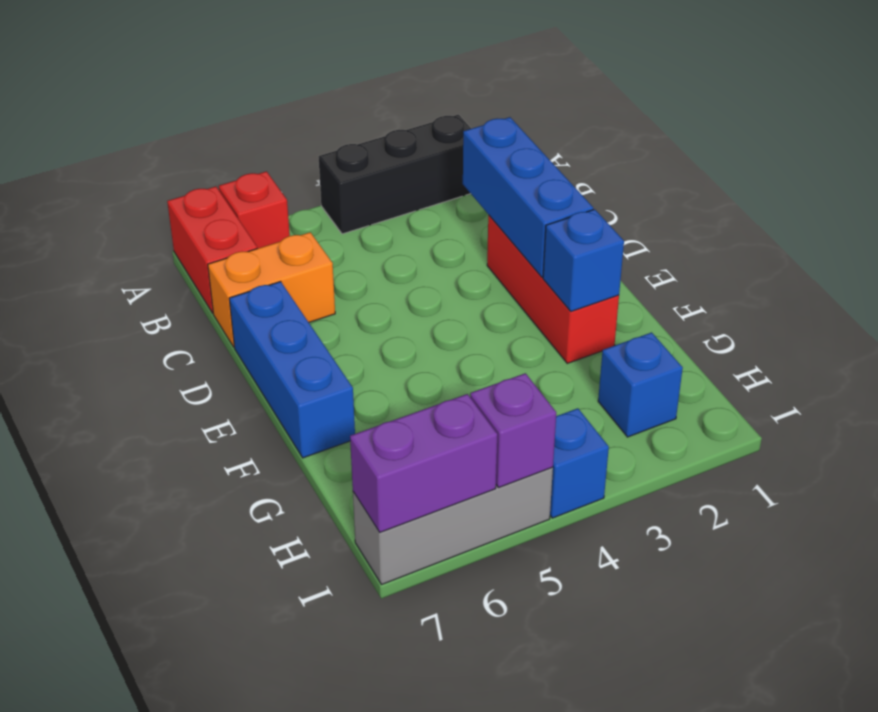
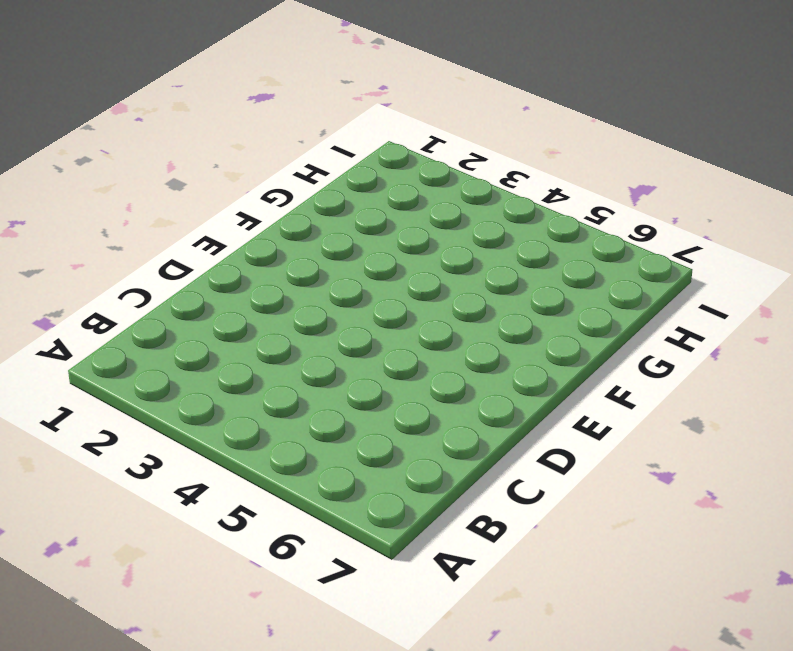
none -> black brick A2:A4 level 1
none -> red brick A6 level 1
none -> red brick A7:B7 level 1

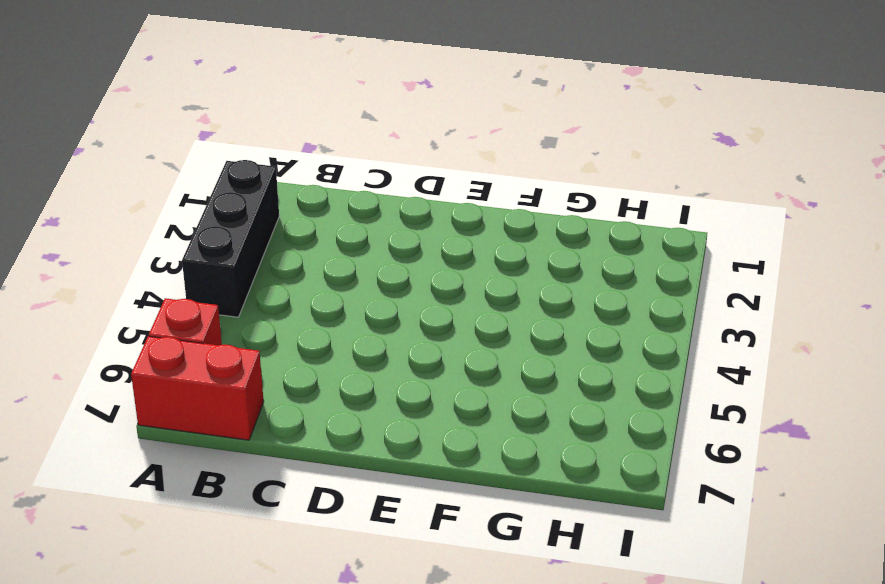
none -> orange brick C6:C7 level 1
none -> red brick D2:F2 level 1
none -> blue brick D7:F7 level 1

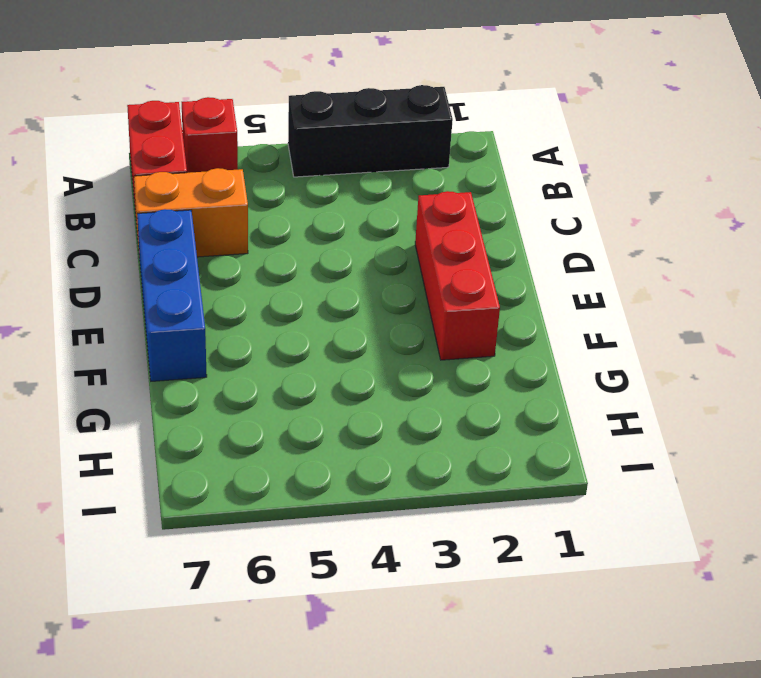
none -> blue brick H2 level 1
none -> blue brick I4 level 1
none -> grey brick I5:I7 level 1

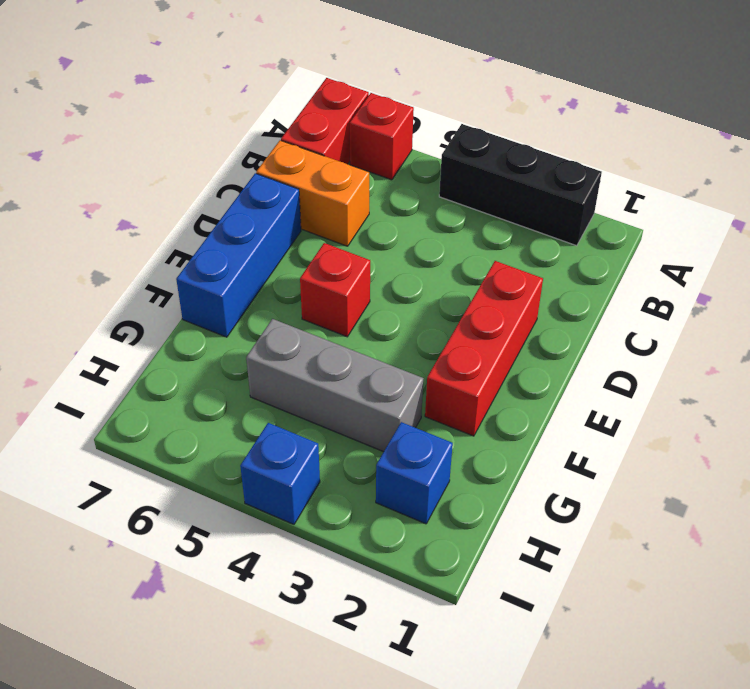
red brick E5 level 1 -> none
grey brick G3:G5 level 1 -> grey brick I5:I7 level 1
none -> blue brick C2:E2 level 2
none -> blue brick F2 level 2
none -> purple brick I5 level 2

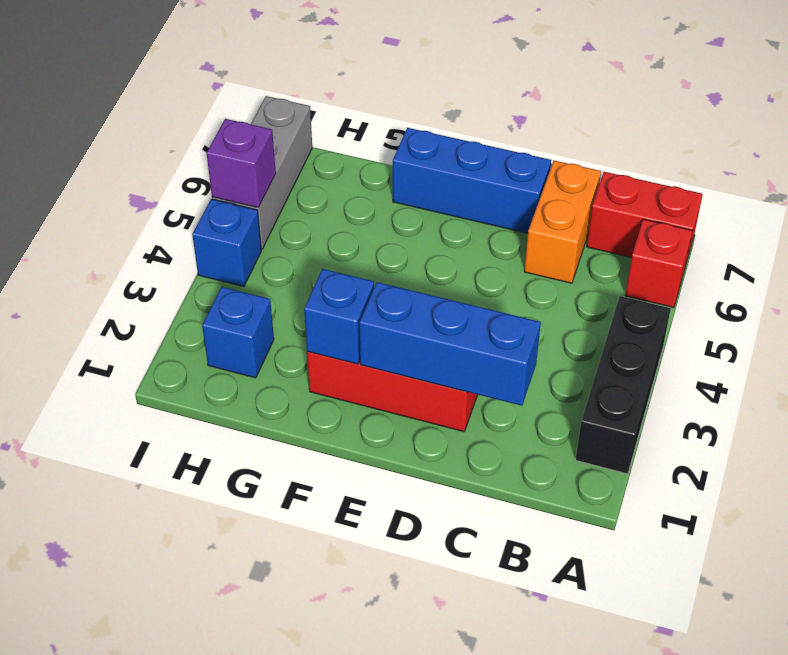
none -> purple brick I6:I7 level 2

